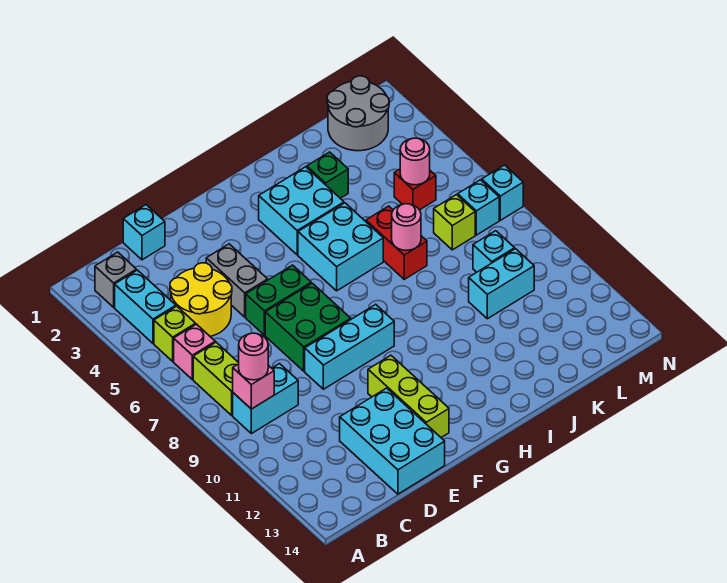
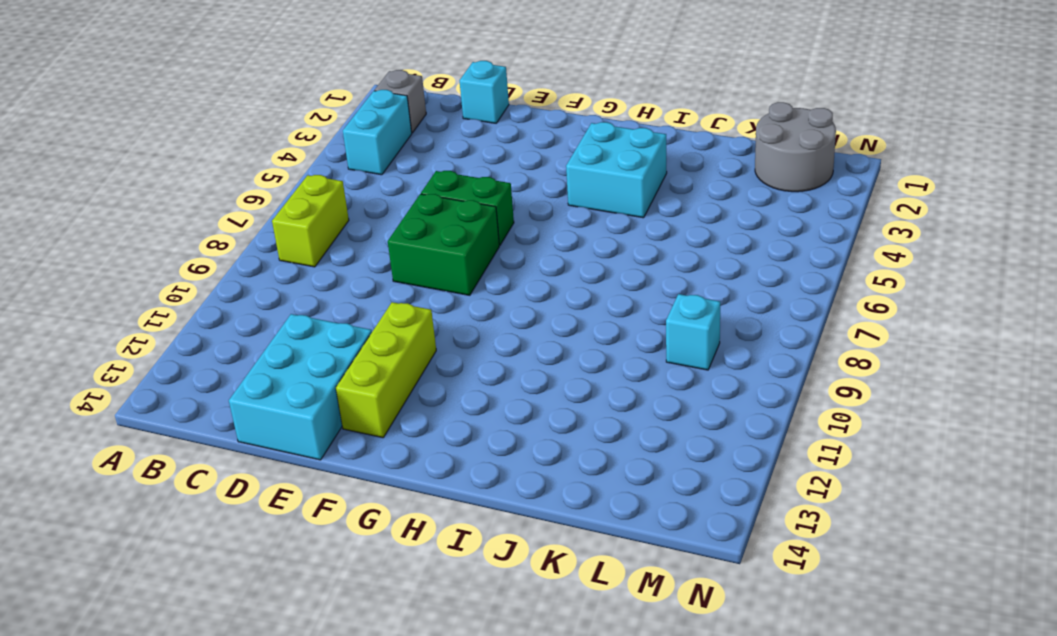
none -> lime brick B5 level 1
none -> pink brick B6 level 1
none -> cyan brick B9:C9 level 1

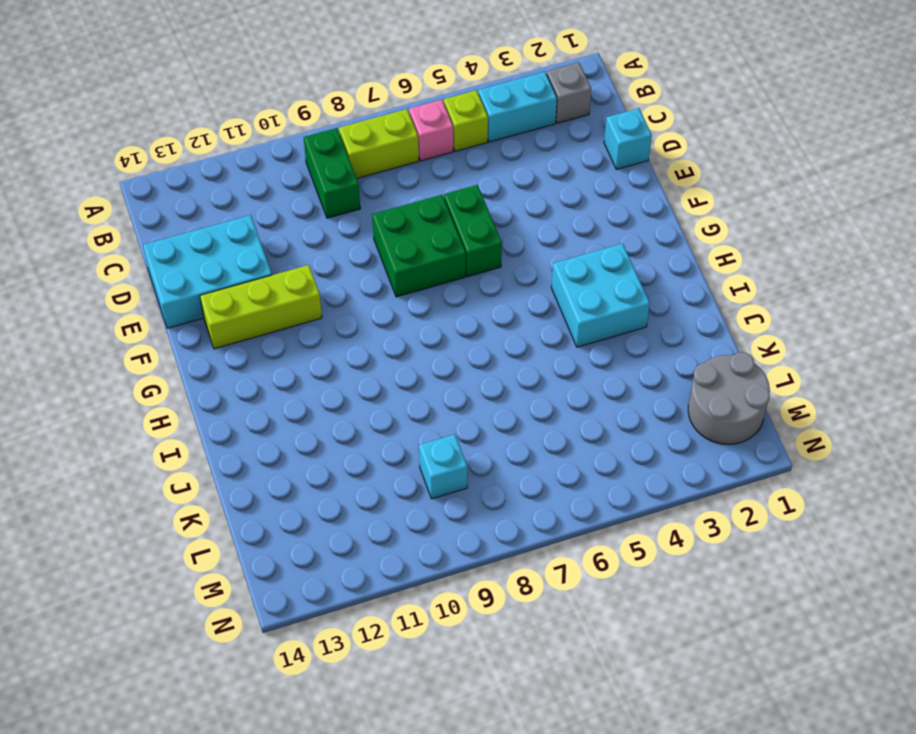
green brick B9:C9 level 1 -> cyan brick B9:C9 level 1
none -> yellow round brick C4:D5 level 1
none -> grey brick E4:E5 level 1
none -> cyan brick E9:G9 level 1

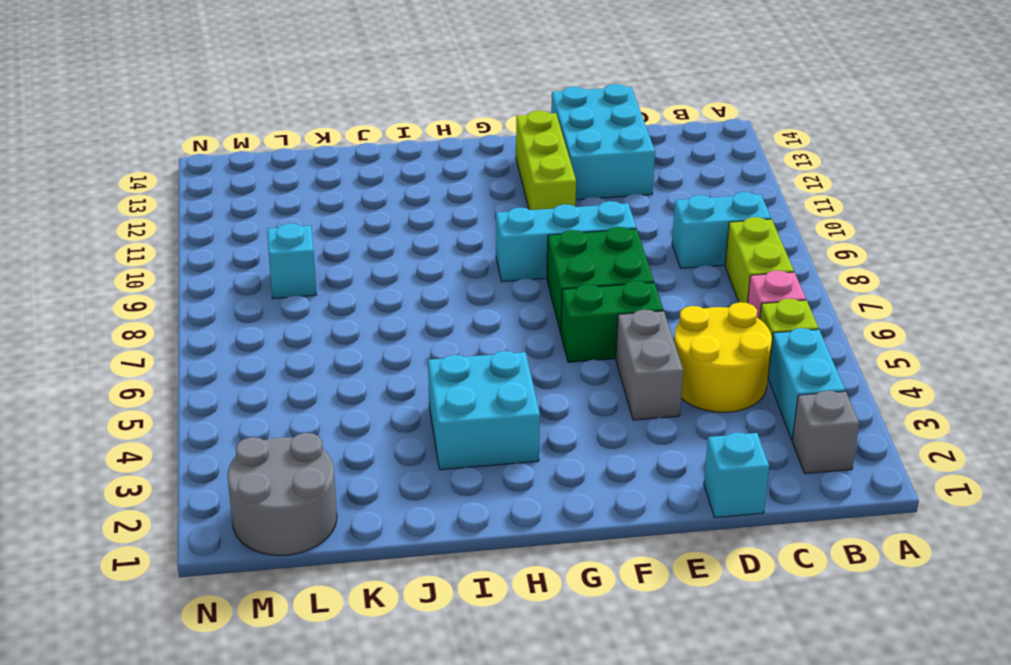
none -> cyan brick H5:I6 level 1
none -> green brick J3 level 1
none -> red brick J6:J7 level 1

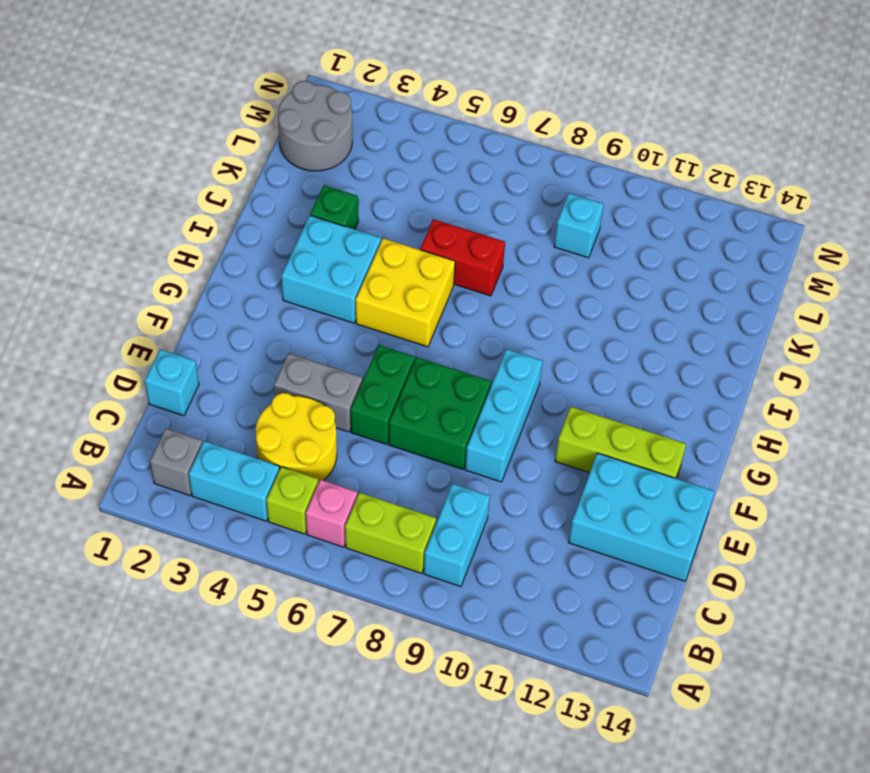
yellow brick H5:I6 level 1 -> cyan brick H5:I6 level 1
none -> cyan brick K10:L10 level 1
none -> red brick L5 level 1
none -> lime brick L7 level 1

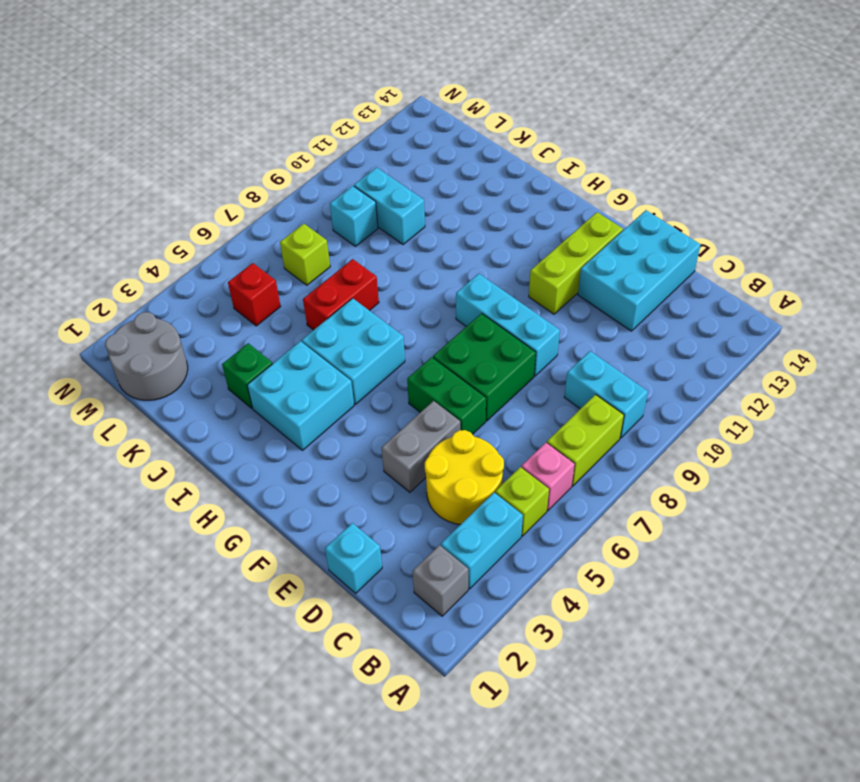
none -> cyan brick M7 level 1
none -> cyan brick N7 level 1
none -> pink brick B9 level 2

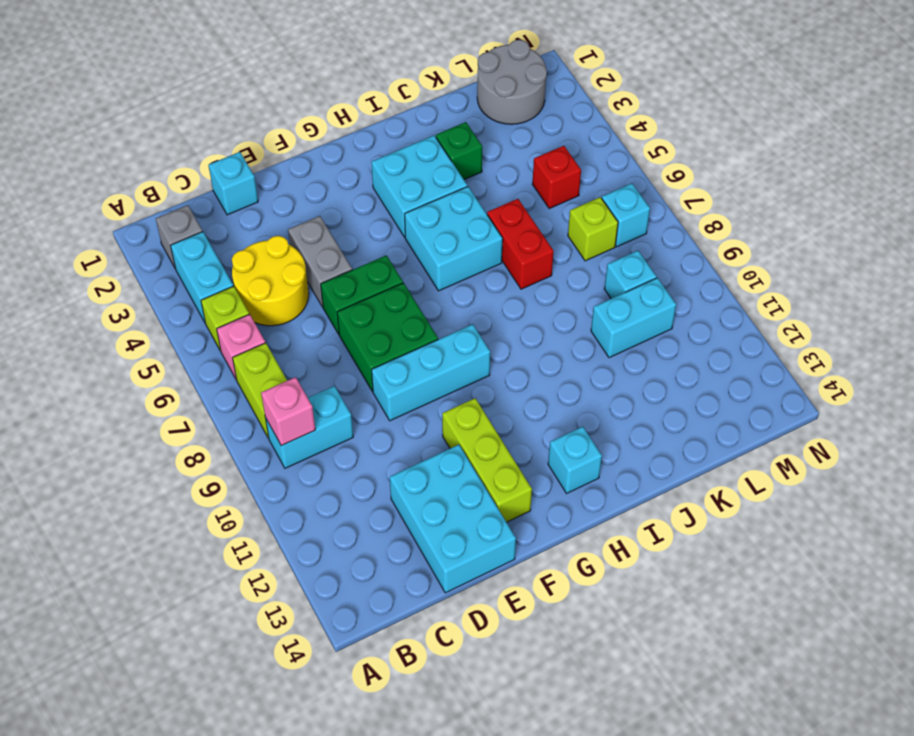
cyan brick H13 level 1 -> cyan brick N7 level 1
none -> pink round brick J7 level 2
none -> pink round brick L5 level 2
none -> pink round brick B9 level 3

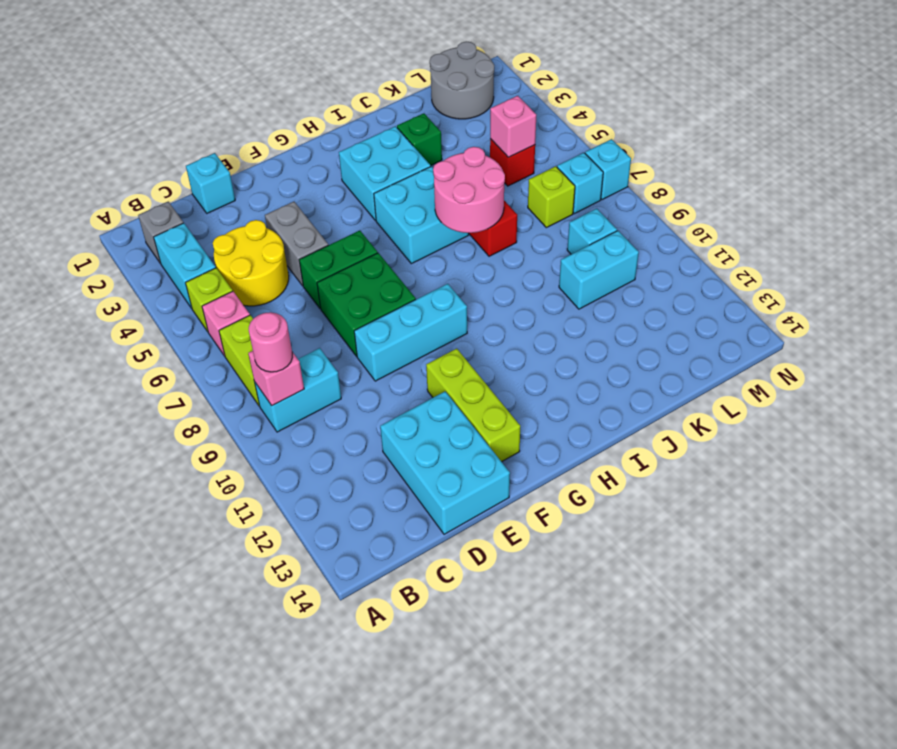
pink round brick I6:J7 level 2 -> pink round brick J7 level 2
pink brick L5 level 2 -> pink round brick L5 level 2

